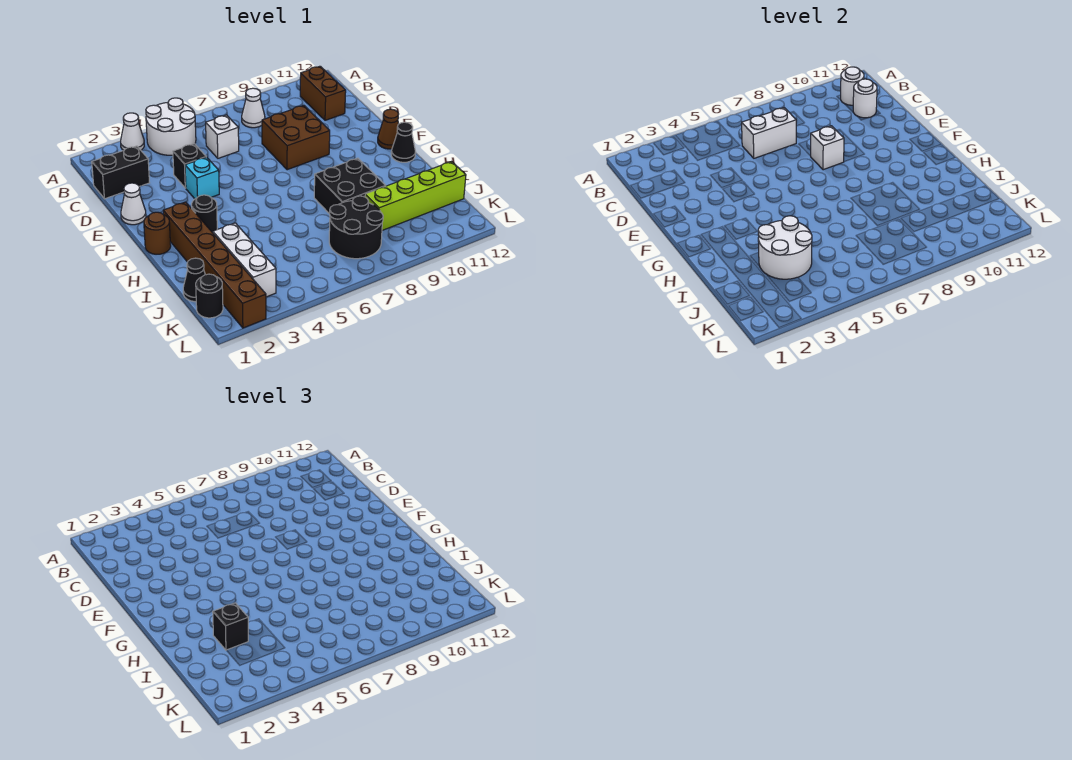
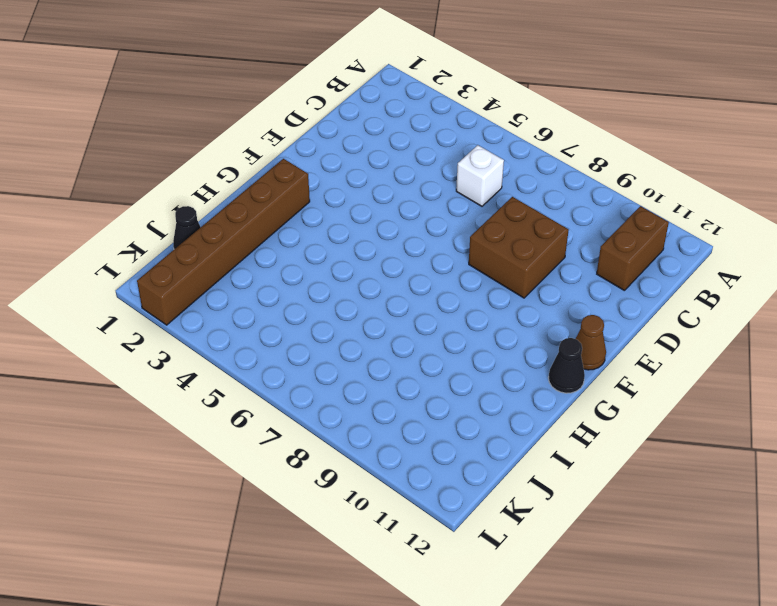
none -> white cone A3 level 1
none -> white round brick A4:B5 level 1
none -> white cone B8 level 1

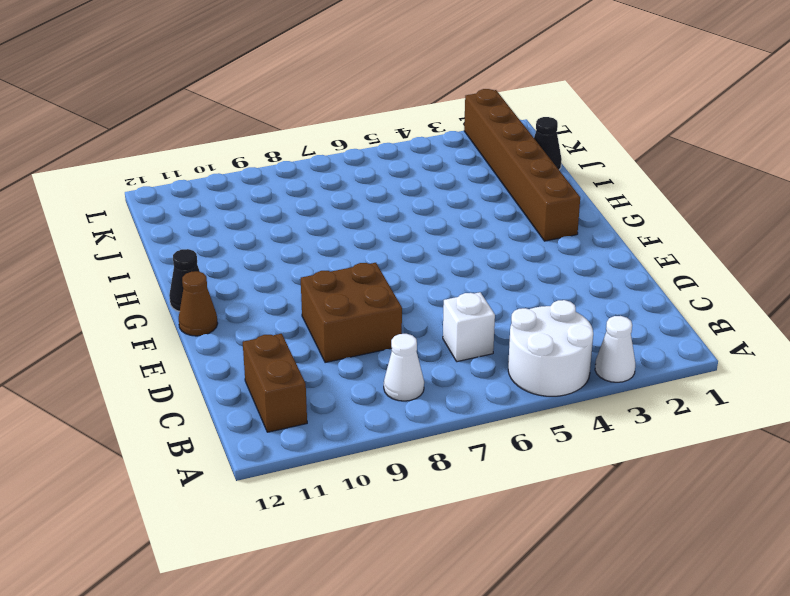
none -> black brick C1:C2 level 1
none -> black brick D4 level 1
none -> white cone E1 level 1

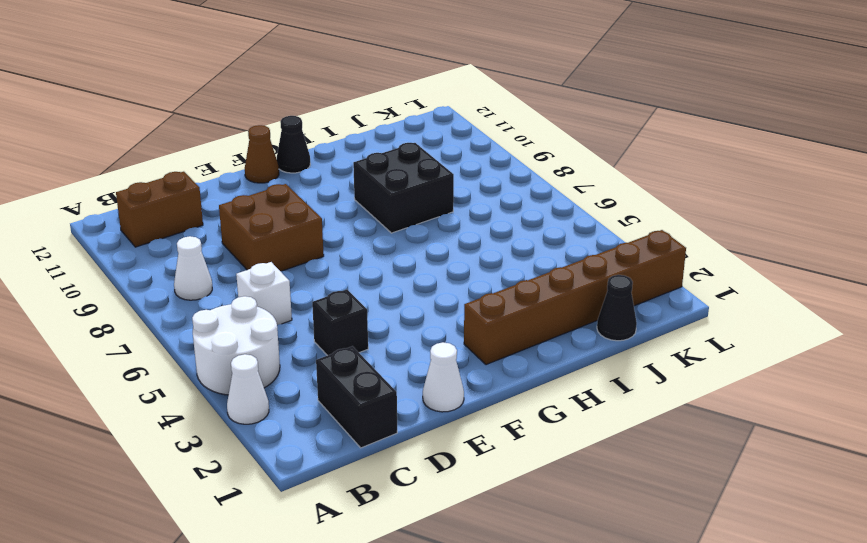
none -> cyan brick E4 level 1
none -> brown round brick G1 level 1
none -> black round brick G3 level 1

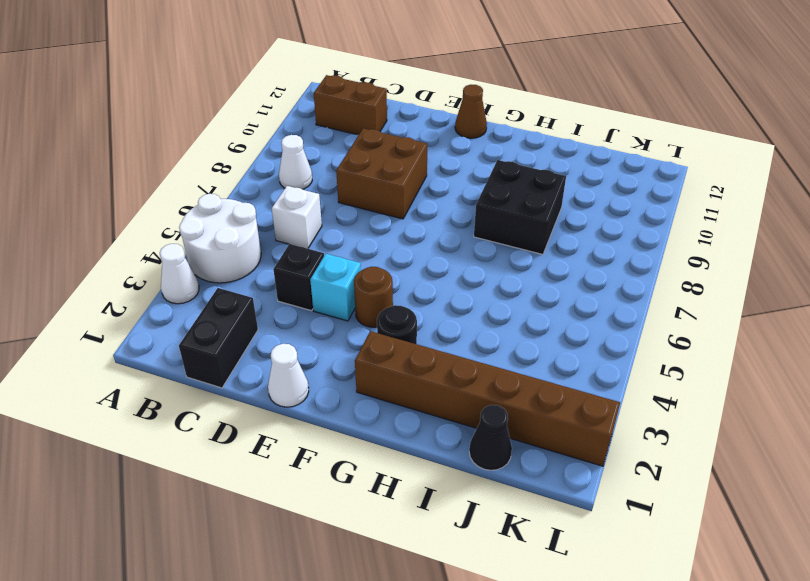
brown round brick F4 level 1 -> brown round brick G1 level 1
none -> black cone G12 level 1
none -> white brick I3:K3 level 1
none -> black round brick J7:K8 level 1

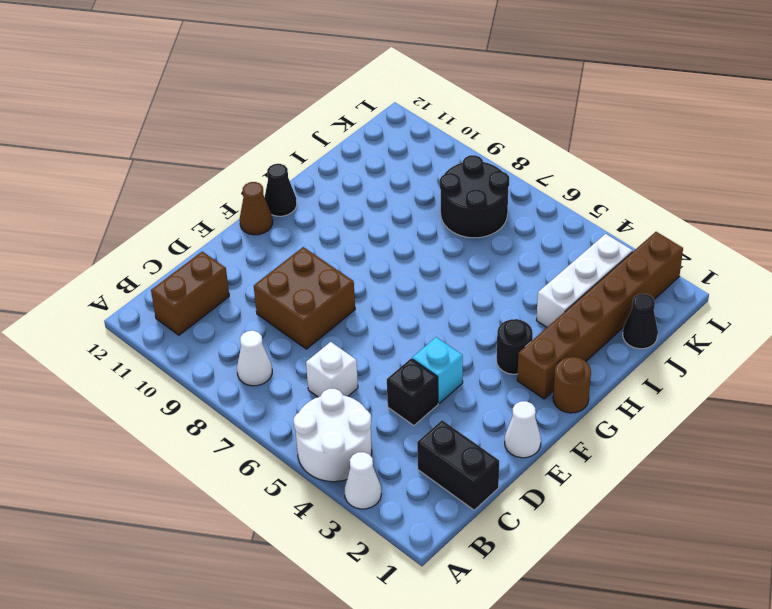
none -> black brick H8:I9 level 1
none -> lime brick J9:J12 level 1
none -> black round brick K1 level 1

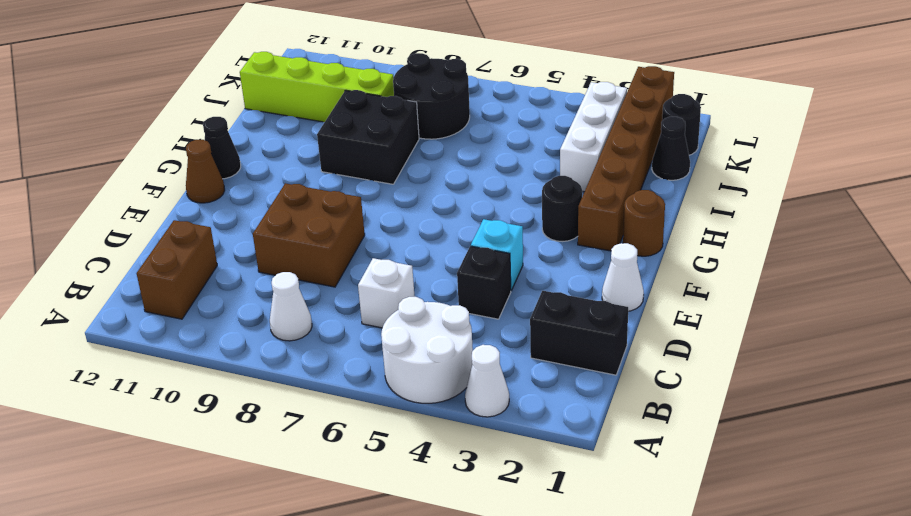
none -> white round brick B11 level 2
none -> white brick C6:C7 level 2
none -> white round brick C11 level 2

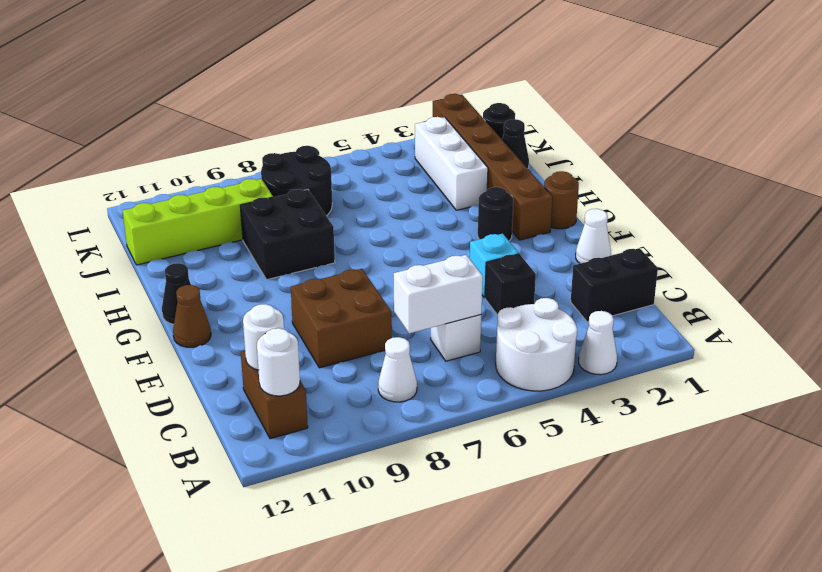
none -> white brick E8 level 2
none -> white round brick I3:J4 level 2
none -> black brick I3 level 3

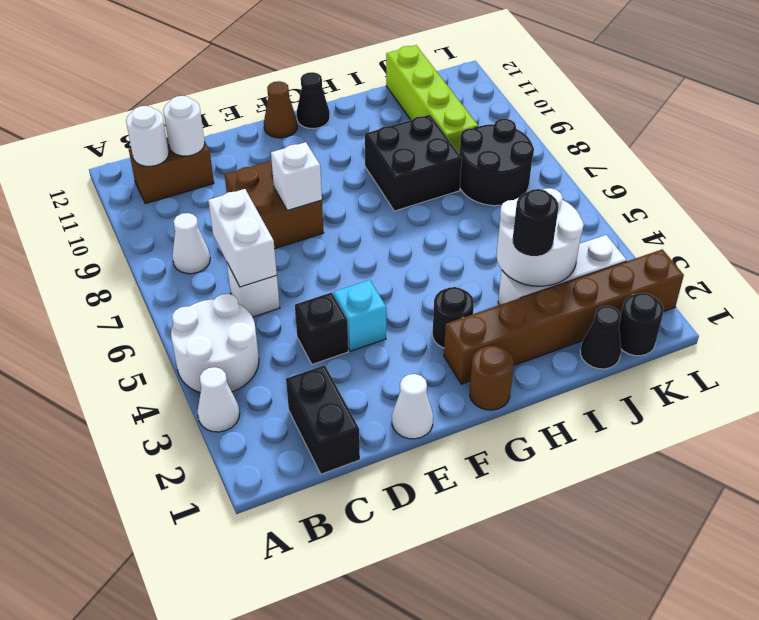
black round brick I3 level 3 -> black brick I3 level 3

